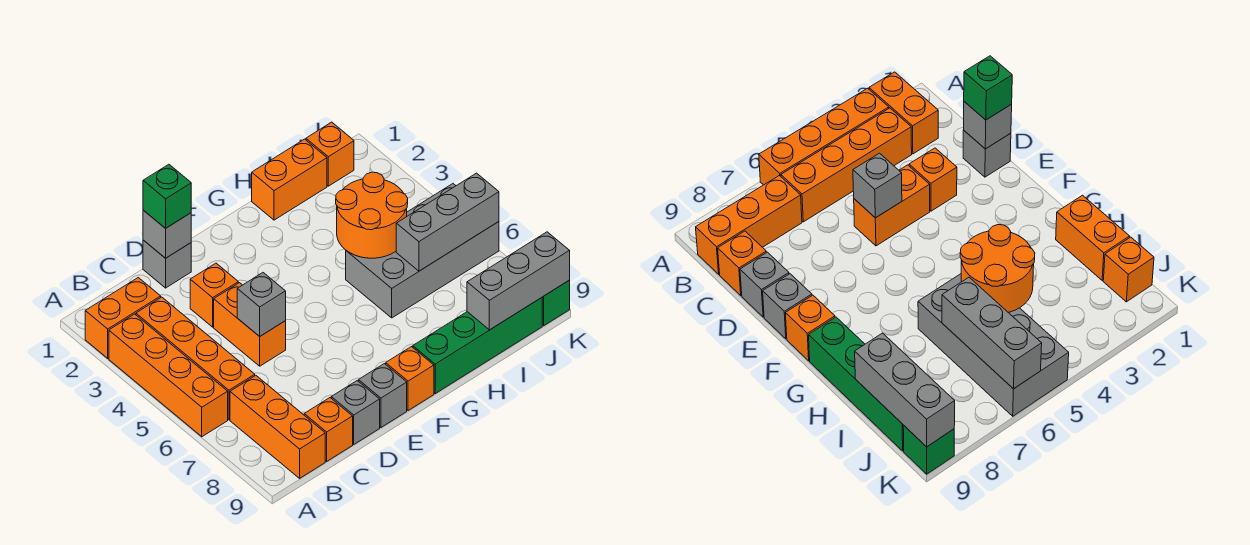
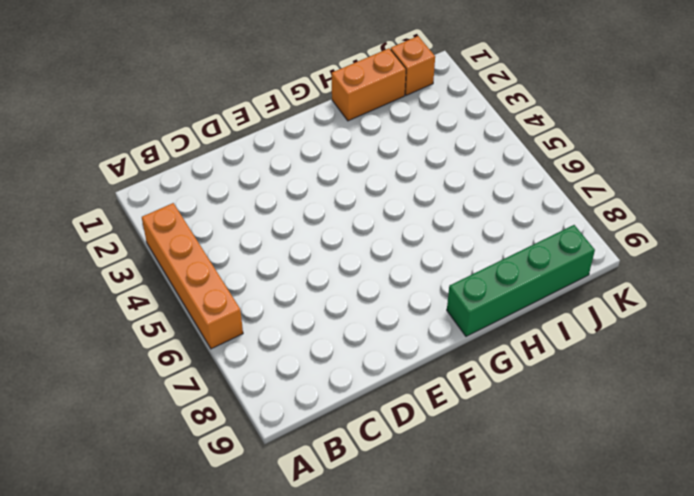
none -> orange brick A2:B2 level 1
none -> orange brick B3:B6 level 1
none -> orange brick B7:B9 level 1

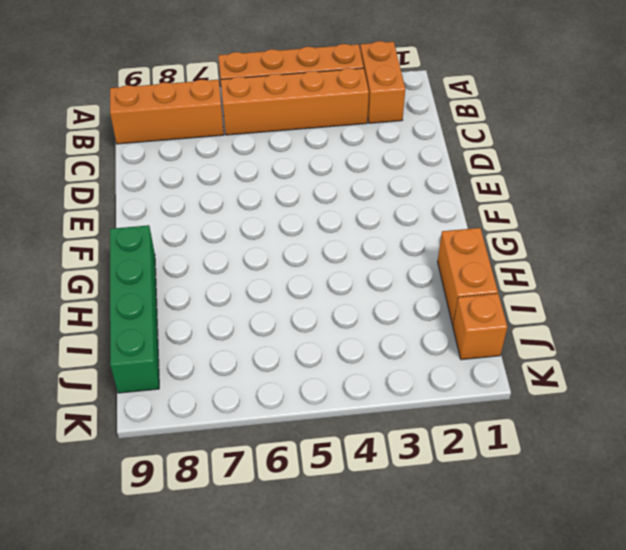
none -> orange brick C9 level 1
none -> grey brick D1 level 1
none -> orange brick D3 level 1

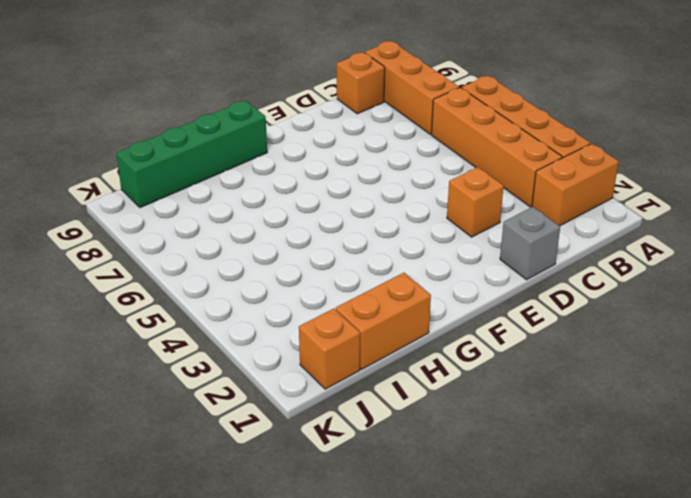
none -> orange brick D4:D5 level 1
none -> grey brick D9 level 1
none -> grey brick E9 level 1

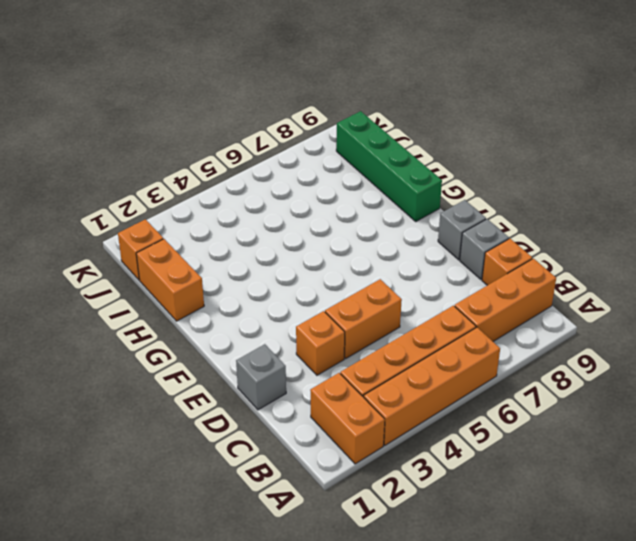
none -> orange brick F9 level 1
none -> grey brick H5:K6 level 1
none -> green brick K9 level 1

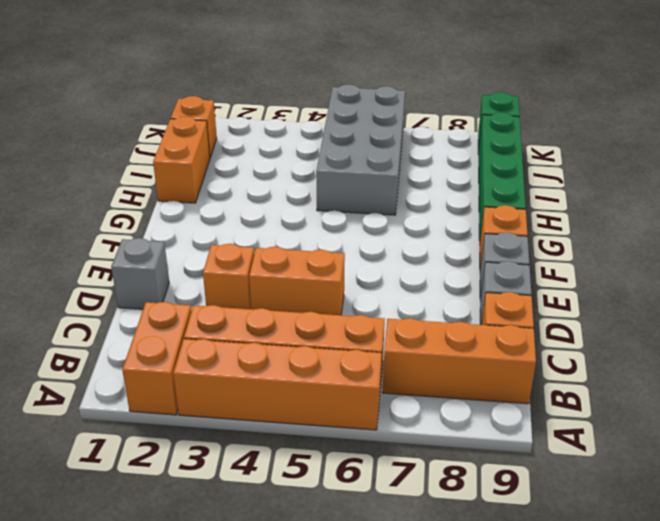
none -> grey brick D1 level 2
none -> grey brick D5 level 2
none -> orange round brick H4:I5 level 2

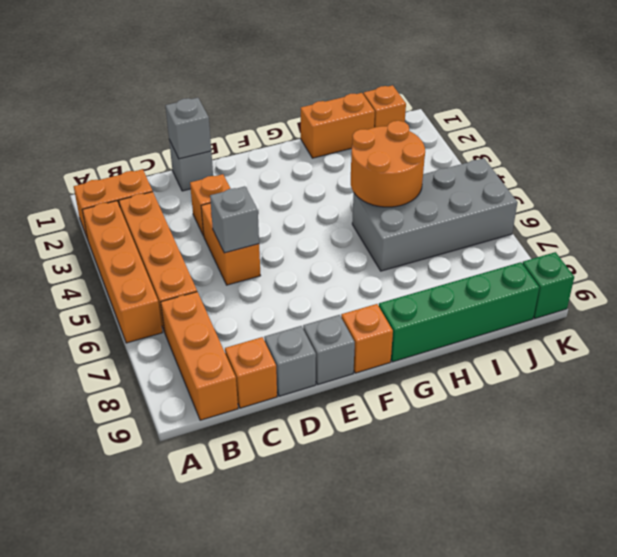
none -> grey brick I6:K6 level 2
none -> grey brick I9:K9 level 2
none -> green brick D1 level 3

